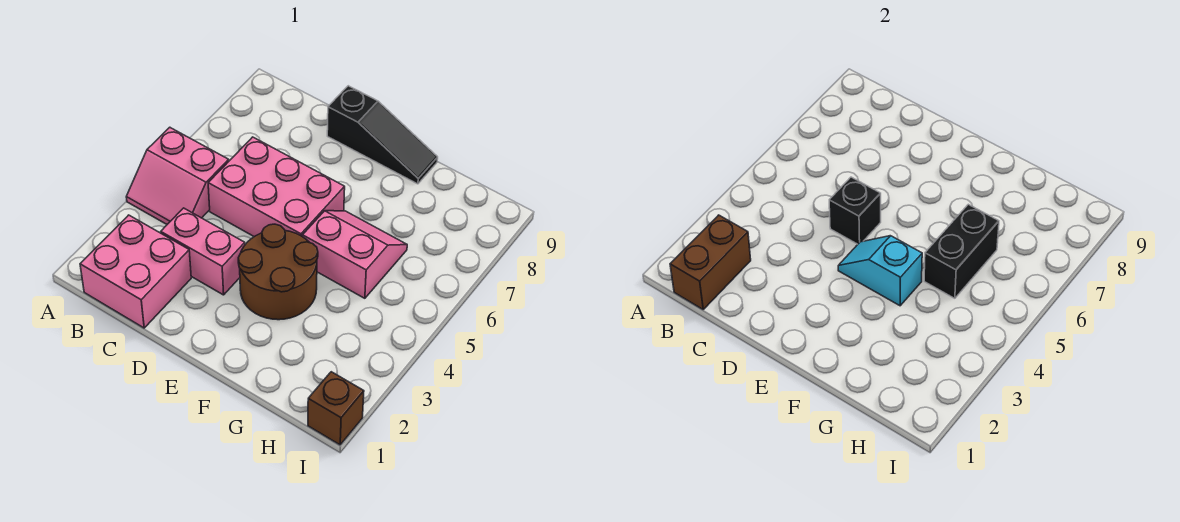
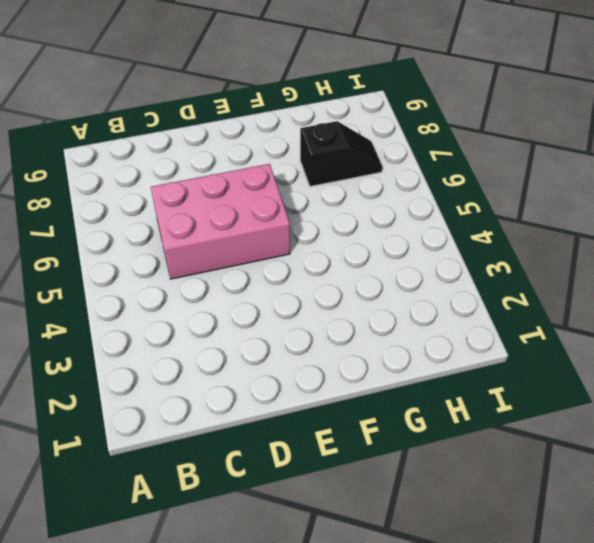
black slope G7:H7 level 1 top G -> none
none -> pink slope A4:B5 level 1 top 5
none -> pink brick B1:C2 level 1
none -> pink brick C3:D3 level 1

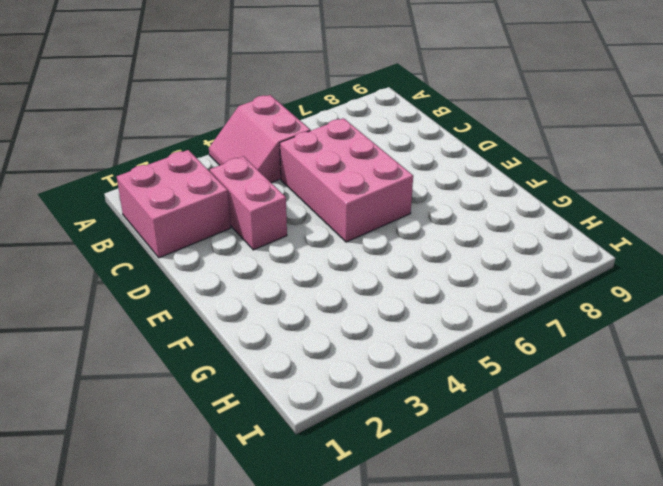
none -> black slope D9:F9 level 1 top D
none -> brown round brick E3:F4 level 1
none -> pink slope F5:G6 level 1 top 5

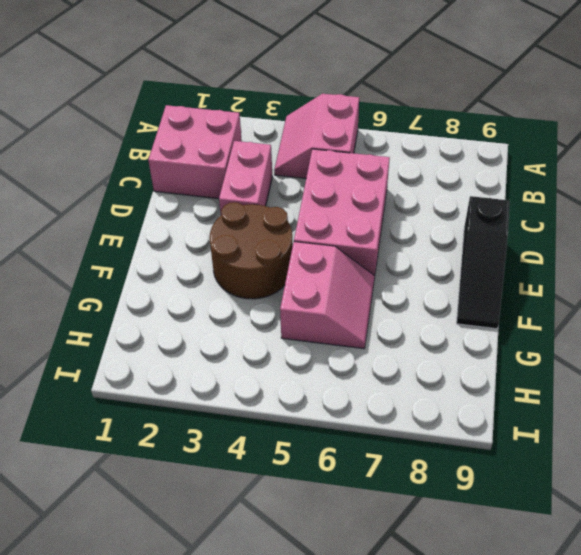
none -> brown brick I1 level 1
none -> brown brick B1:B2 level 2
none -> black brick D5 level 2

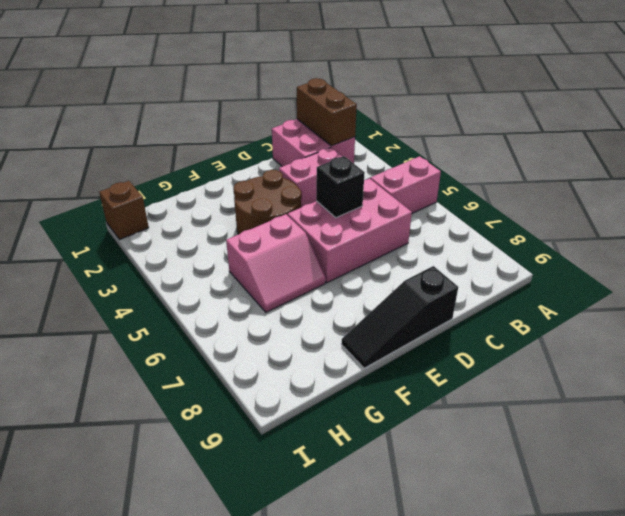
none -> cyan slope E4:F4 level 2 top F
none -> black brick G5:G6 level 2

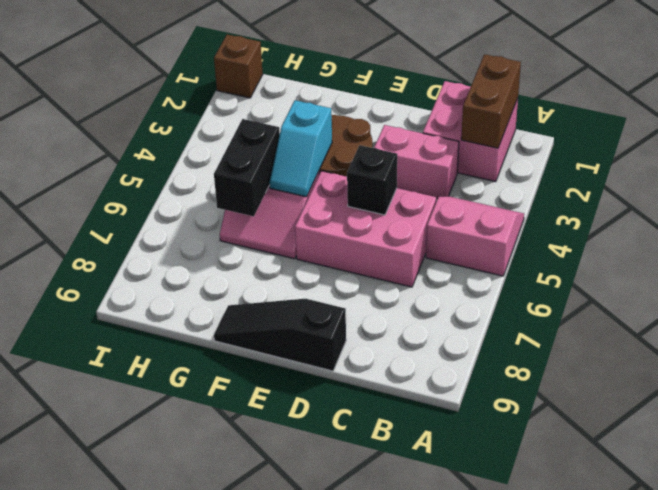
cyan slope F4:F5 level 2 top 4 -> cyan slope E4:F4 level 2 top F

